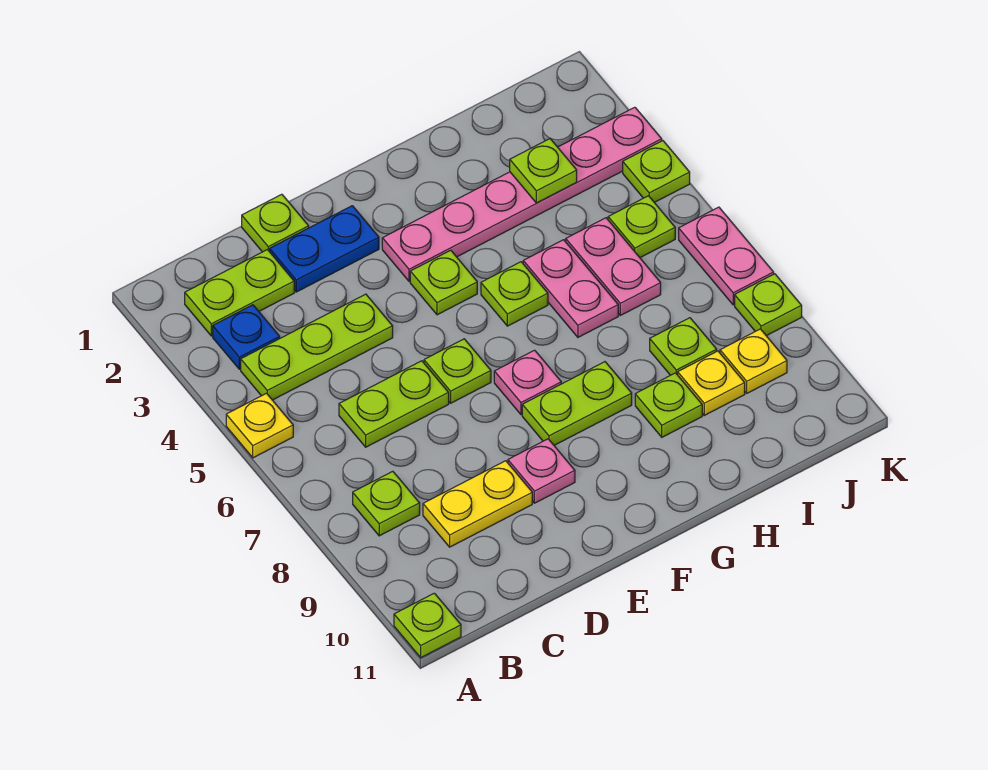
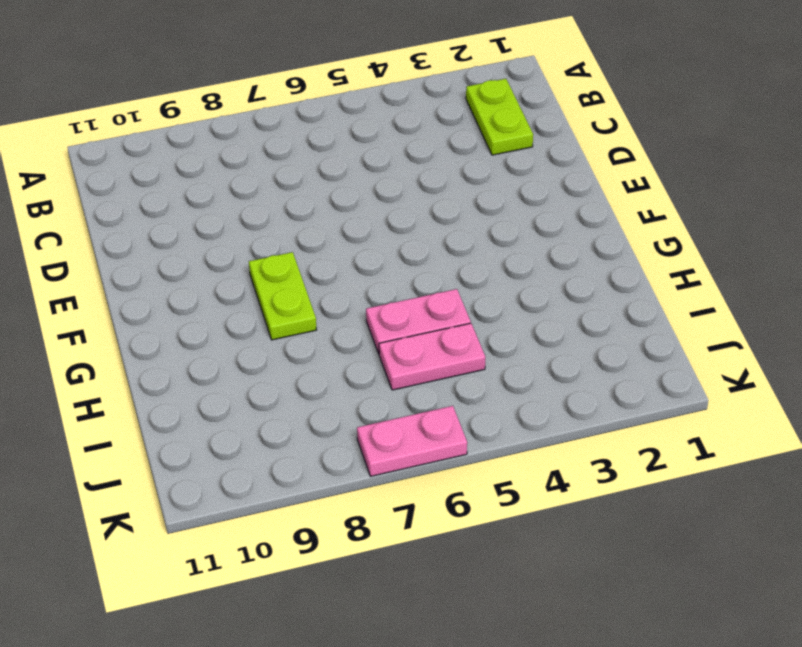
none -> yellow plate A5 level 1
none -> lime plate A11 level 1
none -> blue plate B3 level 1

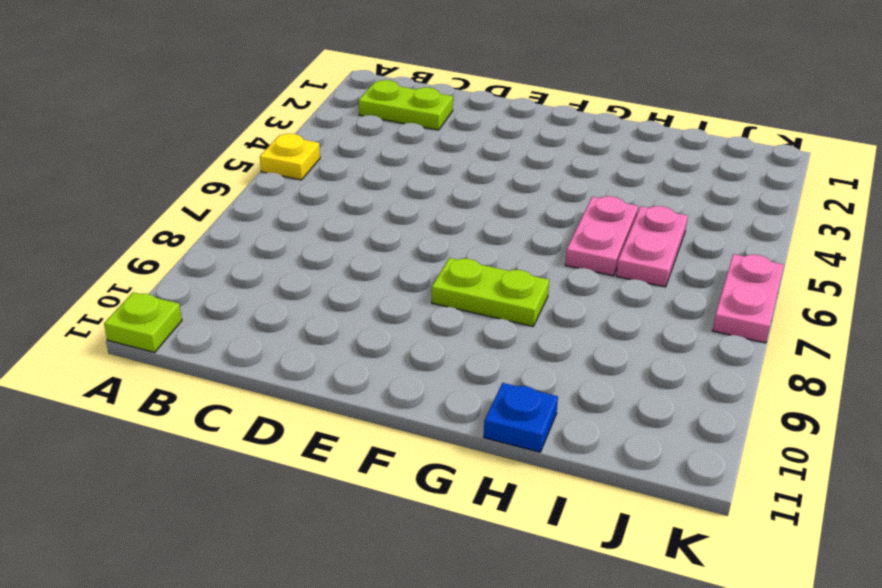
blue plate H11 level 1 -> blue plate B3 level 1
none -> lime plate B4:D4 level 1
none -> lime plate B8 level 1
none -> lime plate C6:D6 level 1

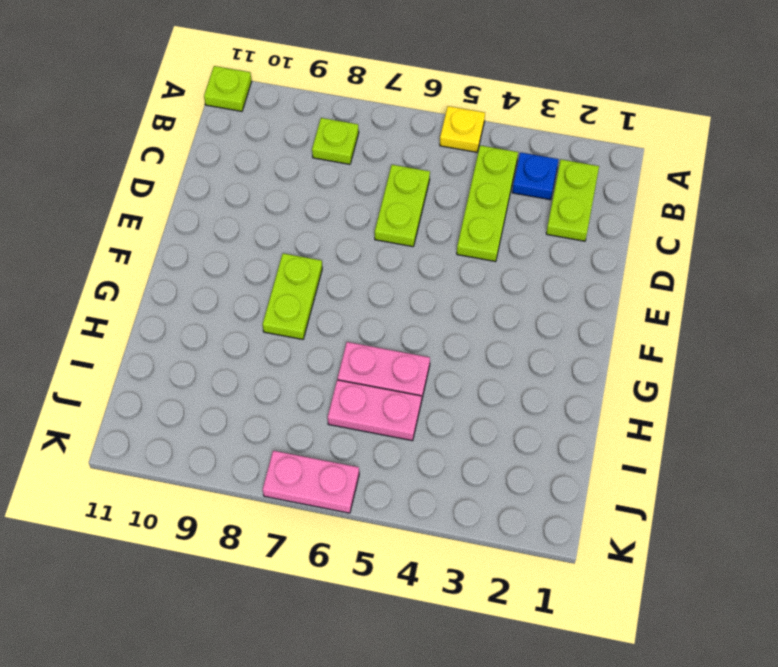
none -> yellow plate C9:D9 level 1
none -> lime plate D1 level 1
none -> blue plate D2:E2 level 1

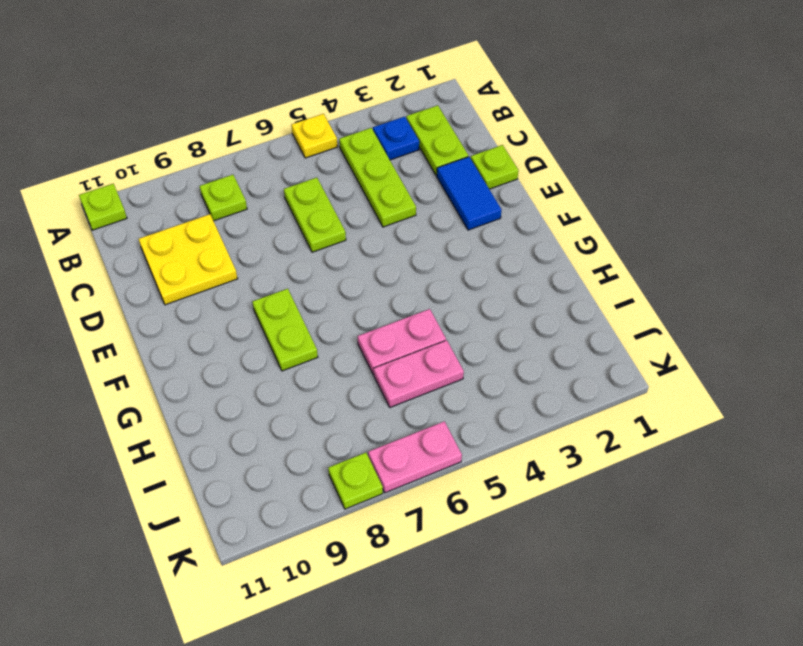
yellow plate C9:D10 level 1 -> yellow plate C9:D9 level 1
blue tile D2:E2 level 1 -> blue plate D2:E2 level 1
none -> lime plate E6 level 1
none -> pink plate E9 level 1
none -> pink plate F3:K3 level 1

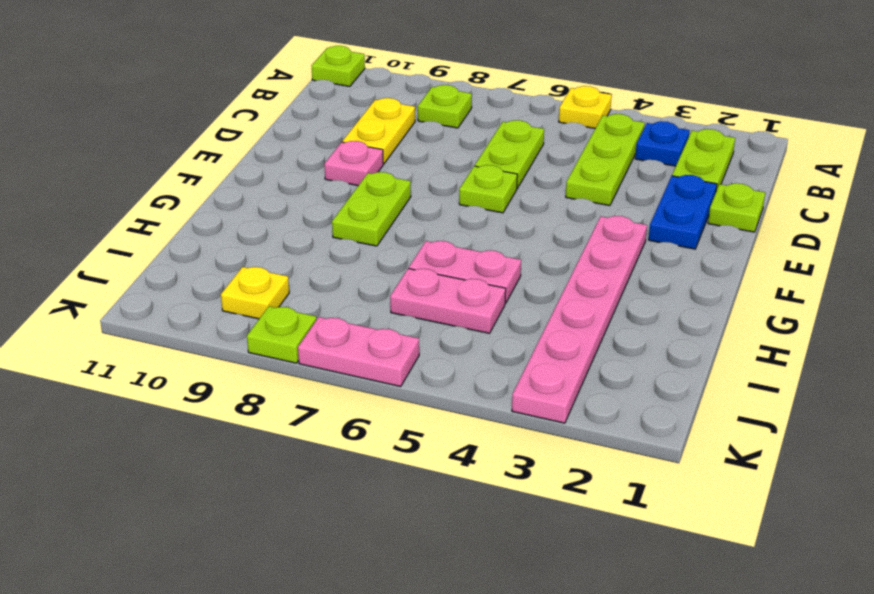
none -> lime plate F4 level 1
none -> pink plate F7 level 1
none -> lime plate G5 level 1

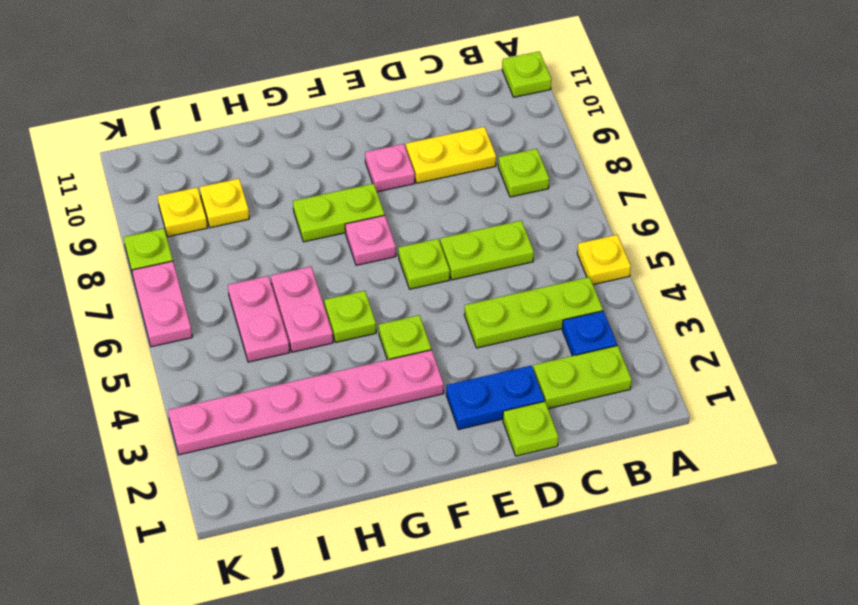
none -> lime plate H9 level 1
none -> lime plate I8 level 1
none -> lime plate J5 level 1

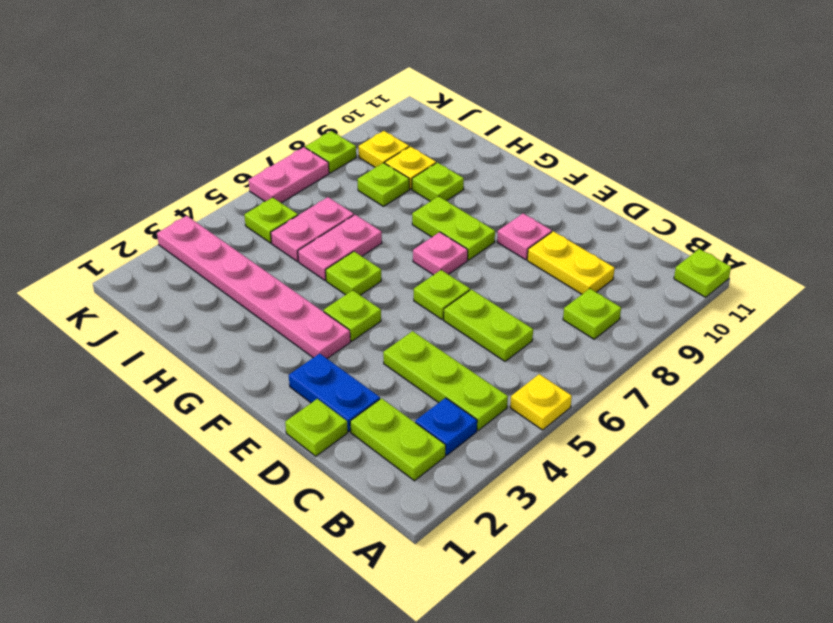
none -> lime plate K4 level 1
none -> lime plate I3 level 2

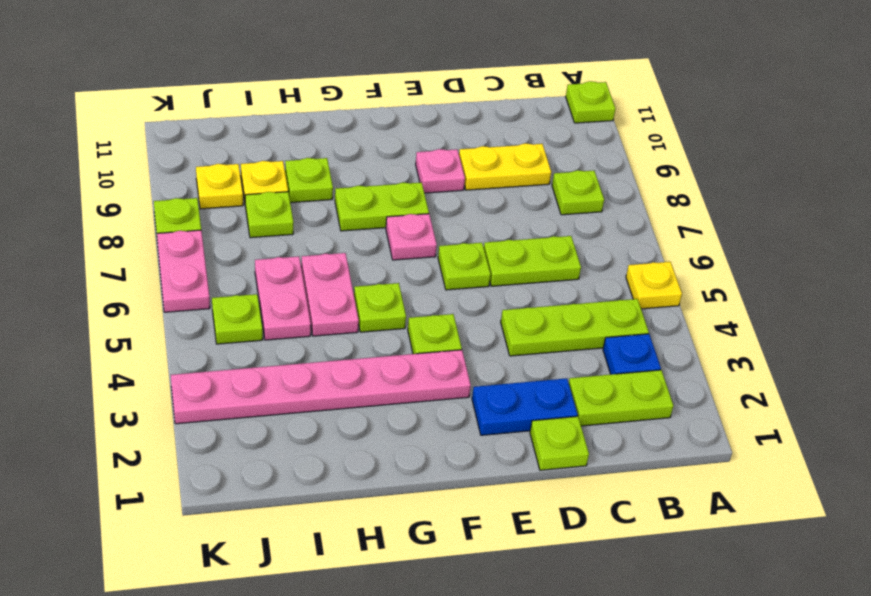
none -> lime plate K4 level 1
none -> lime plate I3 level 2

